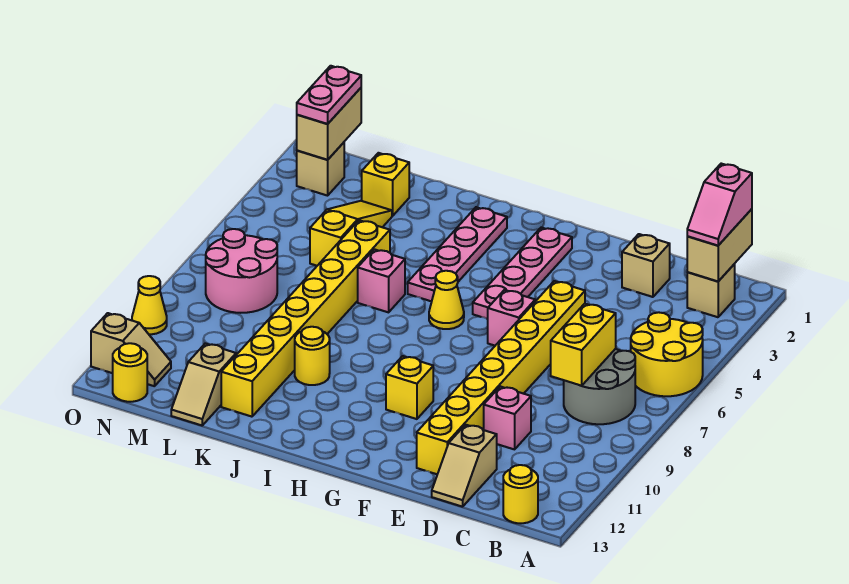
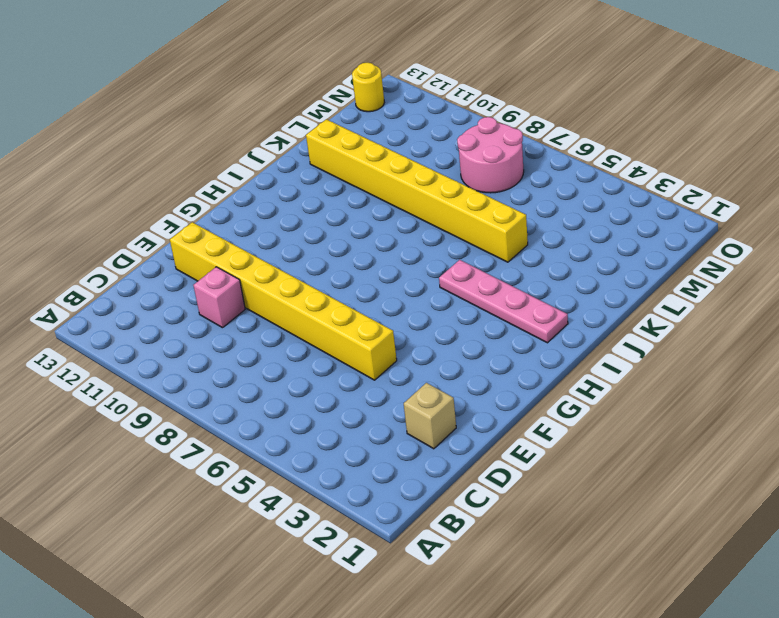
none -> yellow round brick A5:B6 level 1
none -> tan brick B2 level 1
none -> grey round brick B7:C8 level 1

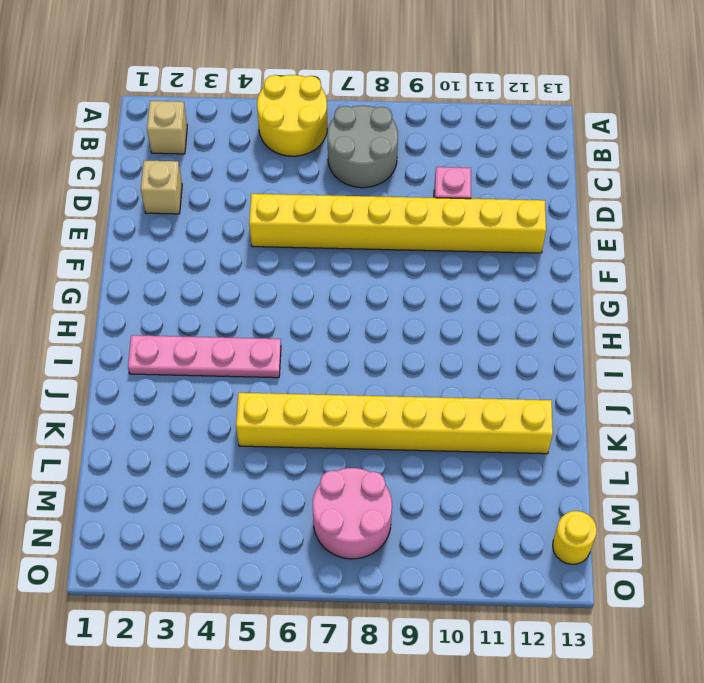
none -> yellow round brick B13 level 1
none -> tan slope D12:D13 level 1 top 12
none -> pink brick F6 level 1

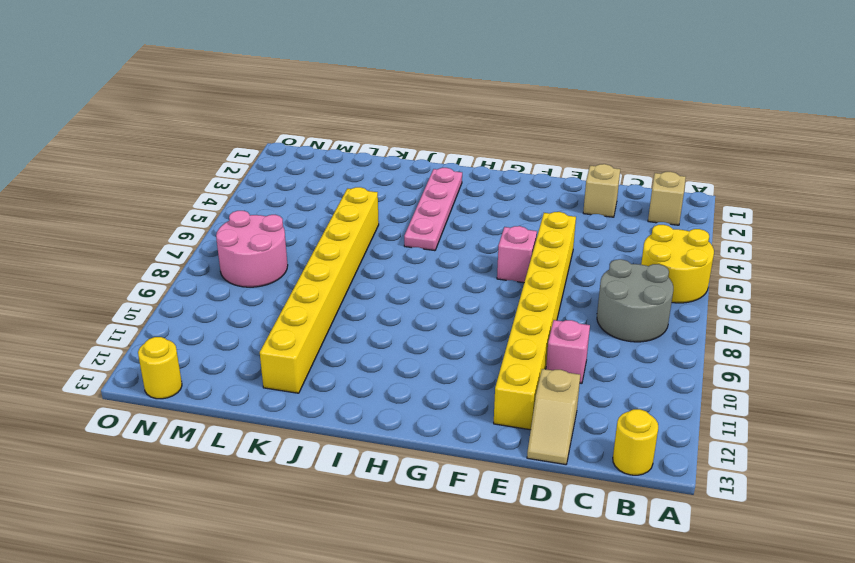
none -> pink plate G2:G5 level 1
none -> yellow brick G10 level 1
none -> yellow cone H6 level 1

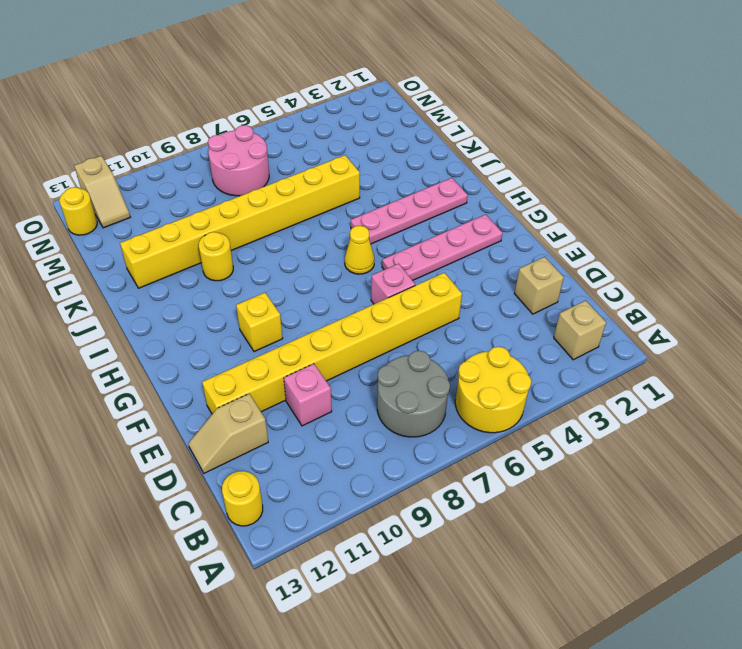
none -> pink brick J6 level 1
none -> yellow brick L2 level 1
none -> yellow slope L3:L5 level 1 top 5

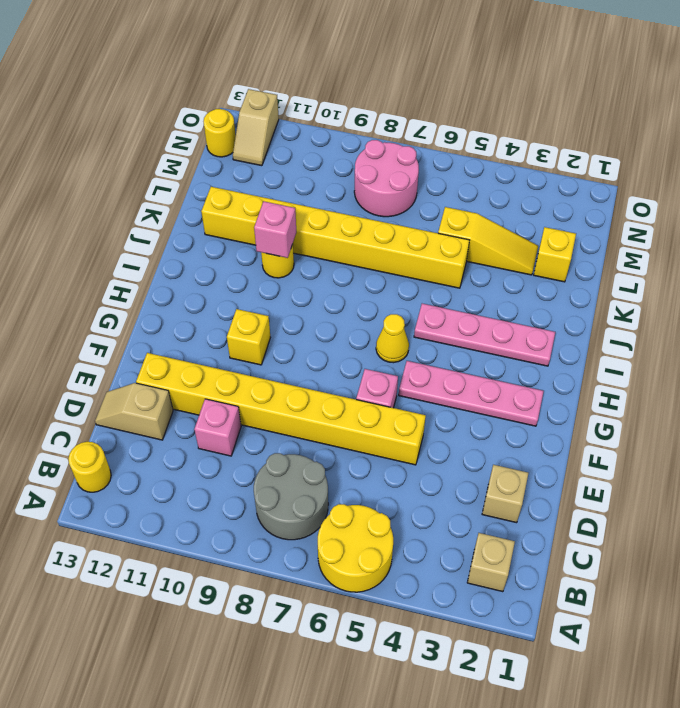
pink brick J10 level 2 -> pink brick J6 level 1
none -> tan slope L12:L13 level 1 top 12
none -> tan brick N2 level 1
none -> yellow cone O10 level 1

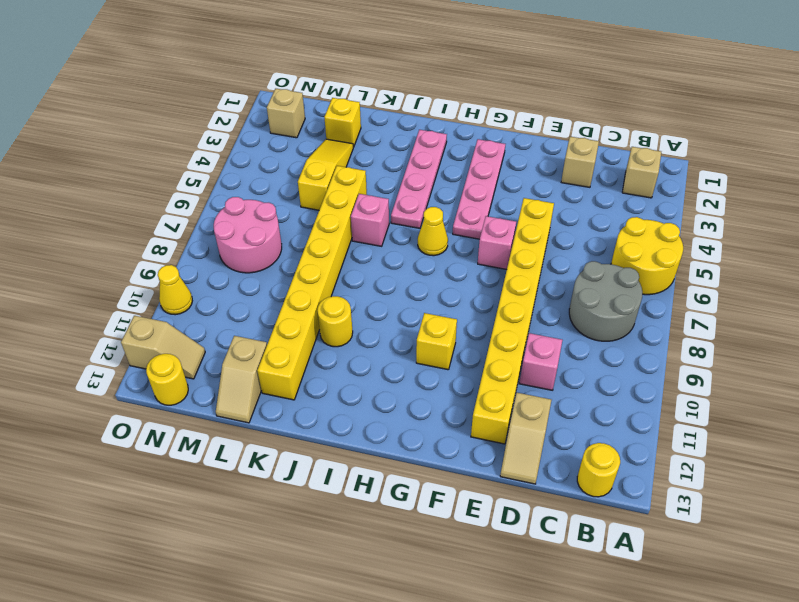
none -> tan brick B1:B2 level 2
none -> yellow brick C7:C8 level 2
none -> tan brick N1:N2 level 2

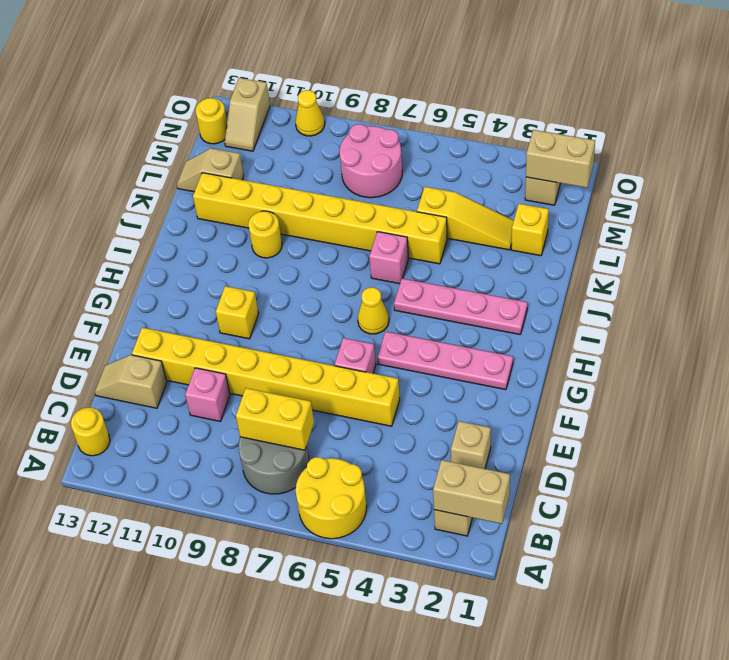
none -> pink slope B1:B2 level 3 top 1
none -> pink plate N1:N2 level 3

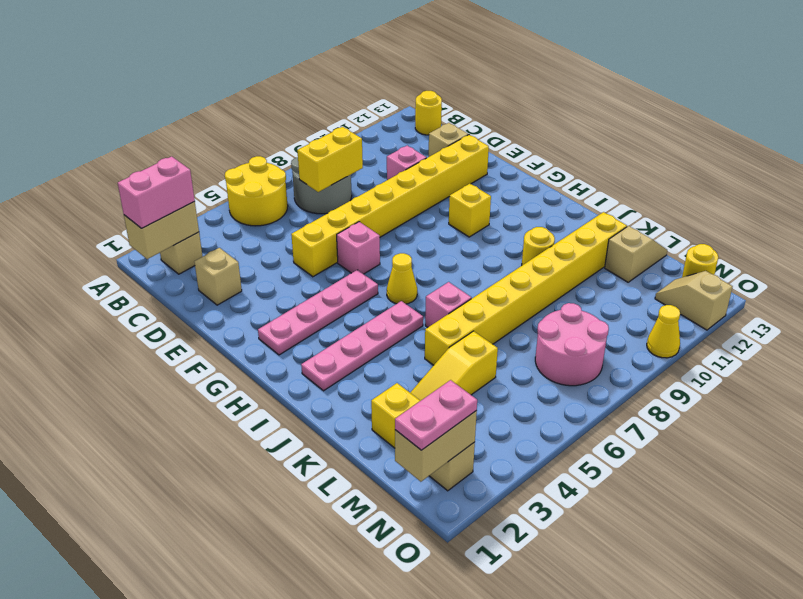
pink brick B1:B2 level 3 -> pink slope B1:B2 level 3 top 1

